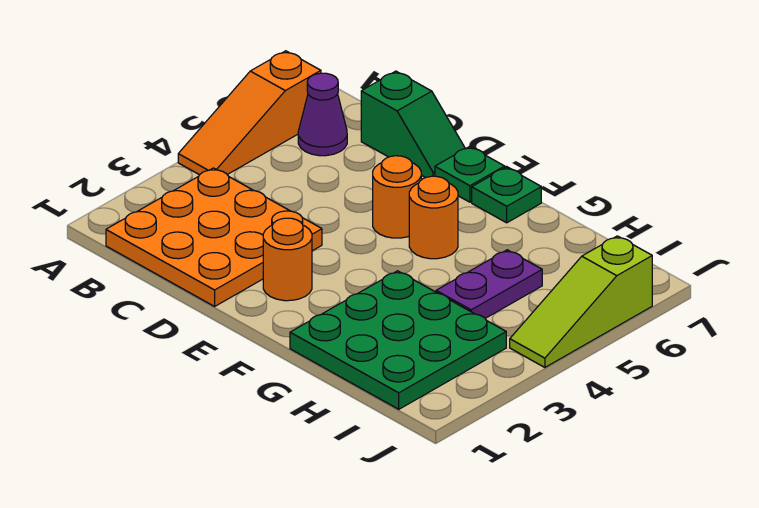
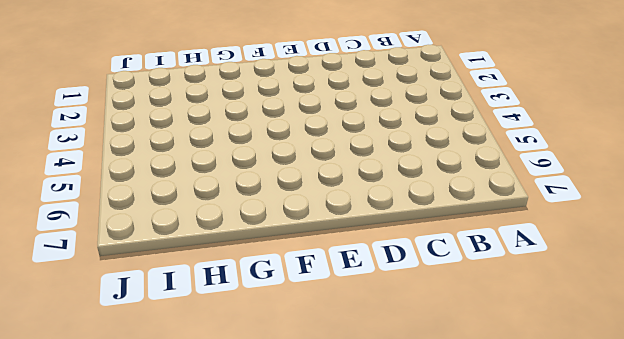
none -> orange slope A4:A6 level 1 top 6
none -> orange plate B1:D3 level 1
none -> purple cone B6 level 1

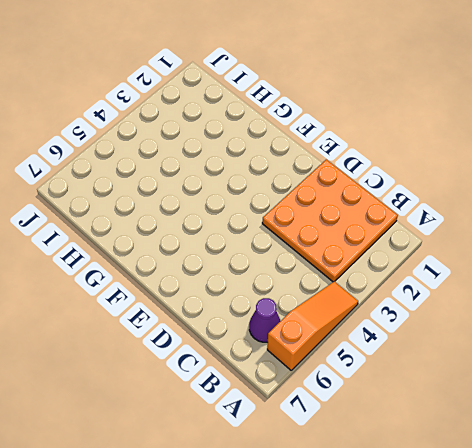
none -> green slope C7:D7 level 1 top C
none -> orange round brick E2 level 1
none -> orange round brick E5 level 1

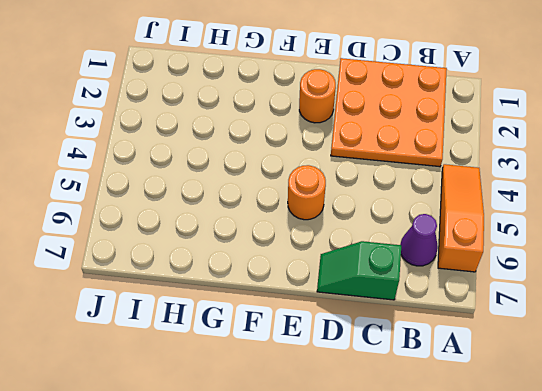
none -> green plate E7 level 1
none -> orange round brick F5 level 1
none -> green plate F7 level 1

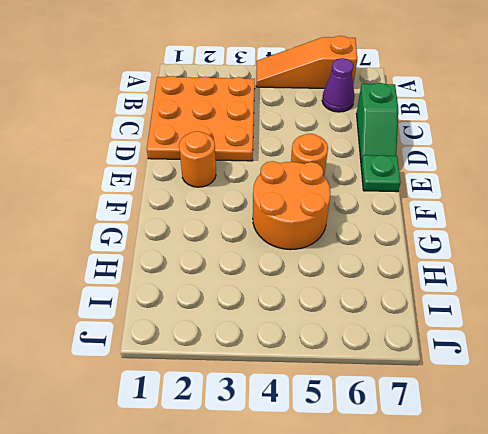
orange round brick F4:G5 level 1 -> orange round brick F5 level 1
none -> green plate F7 level 1
none -> green plate G1:I3 level 1
none -> purple plate H4:H5 level 1

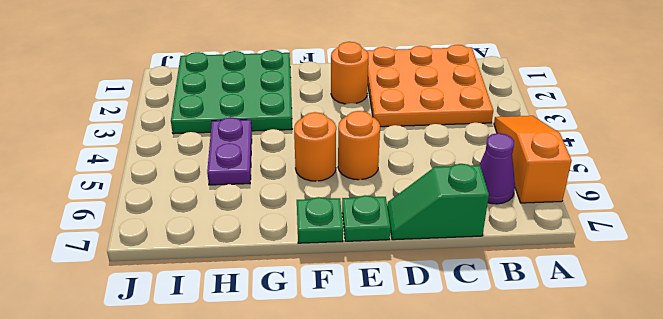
none -> lime slope J4:J6 level 1 top 6

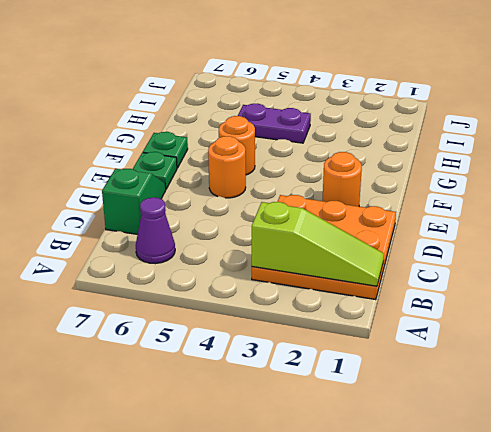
lime slope B1:B3 level 2 top 3 -> lime slope J4:J6 level 1 top 6
none -> orange slope A4:A6 level 1 top 6
none -> green plate G1:I3 level 1

